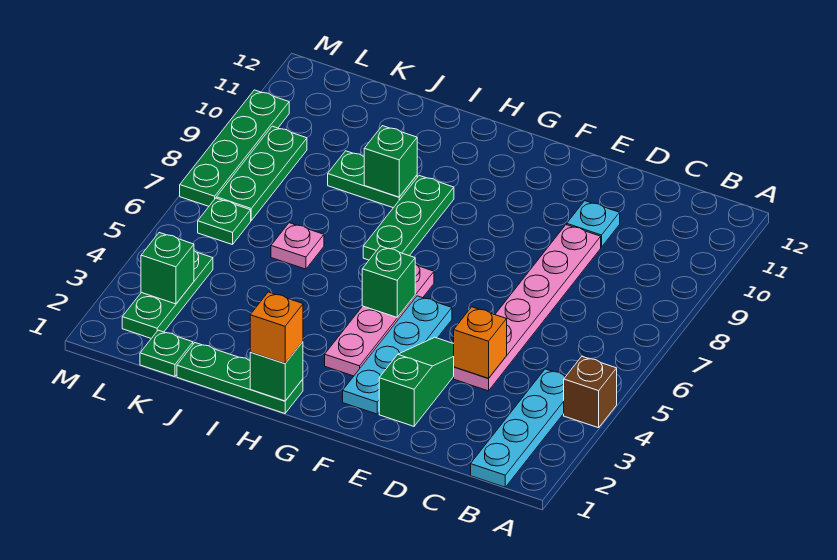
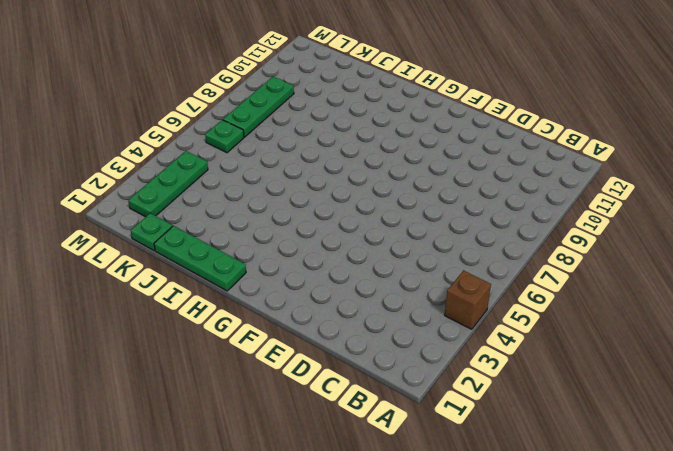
none -> cyan plate B1:B4 level 1
none -> pink plate D4:D9 level 1
none -> cyan plate D10 level 1

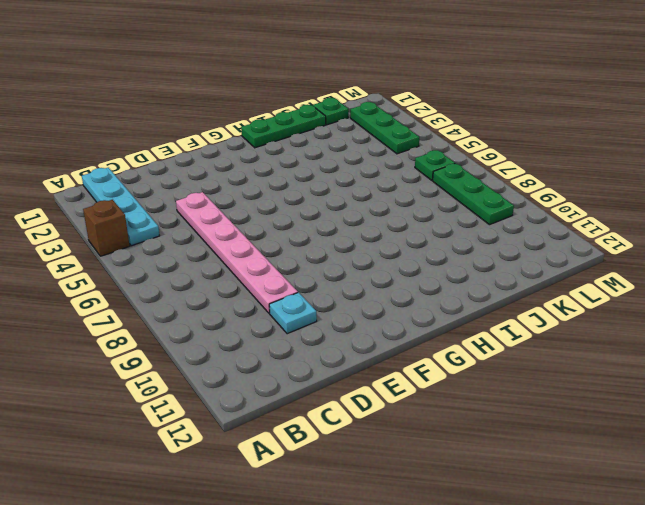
none -> green slope E2:E4 level 1 top 2
none -> cyan plate F2:F5 level 1
none -> pink plate G3:G6 level 1

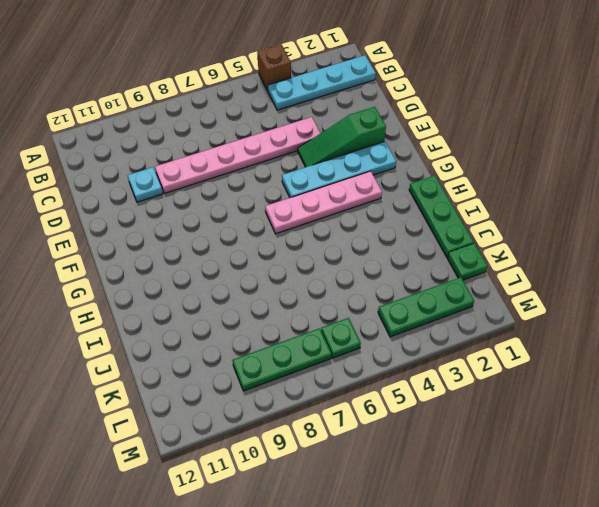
none -> green plate H7:H9 level 1
none -> green plate I9:J9 level 1
none -> pink plate J6 level 1

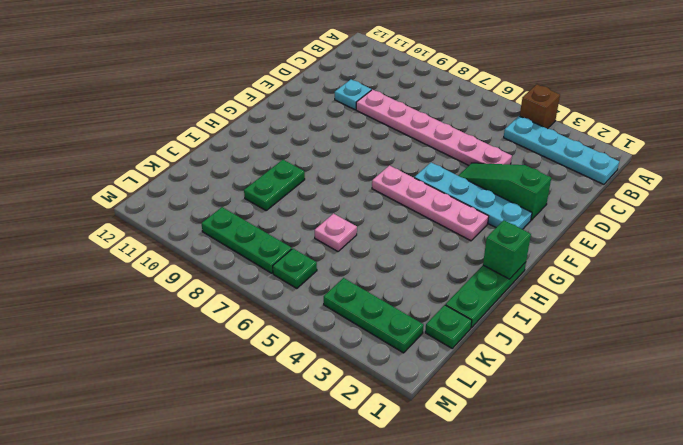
none -> green plate H7:H9 level 1
none -> green plate M7:M10 level 1
none -> orange brick D4 level 2

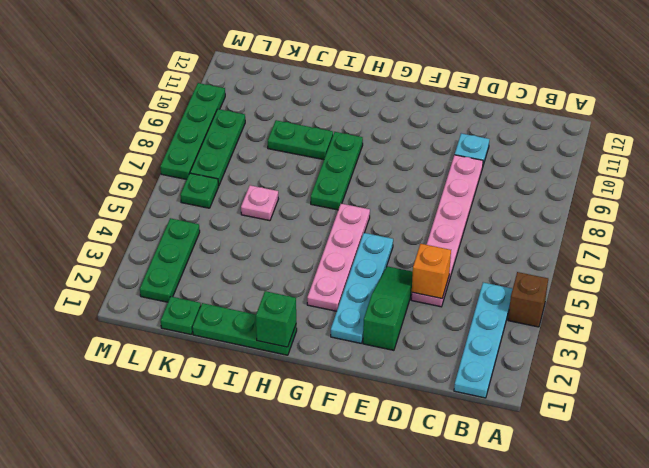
none -> green brick G5 level 2
none -> green brick I9 level 2
none -> green brick L3 level 2

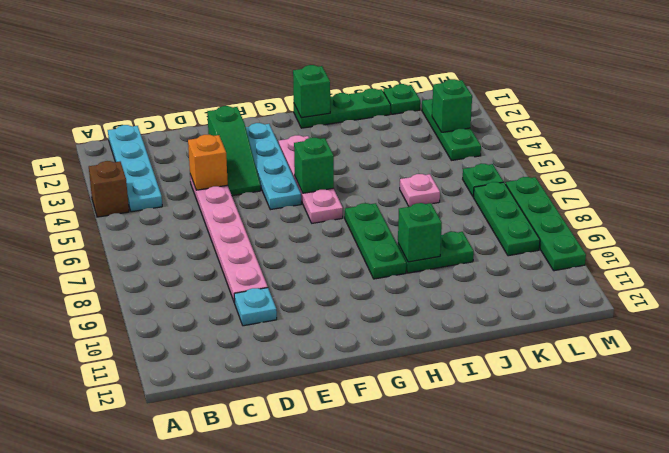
none -> orange brick H1 level 3

